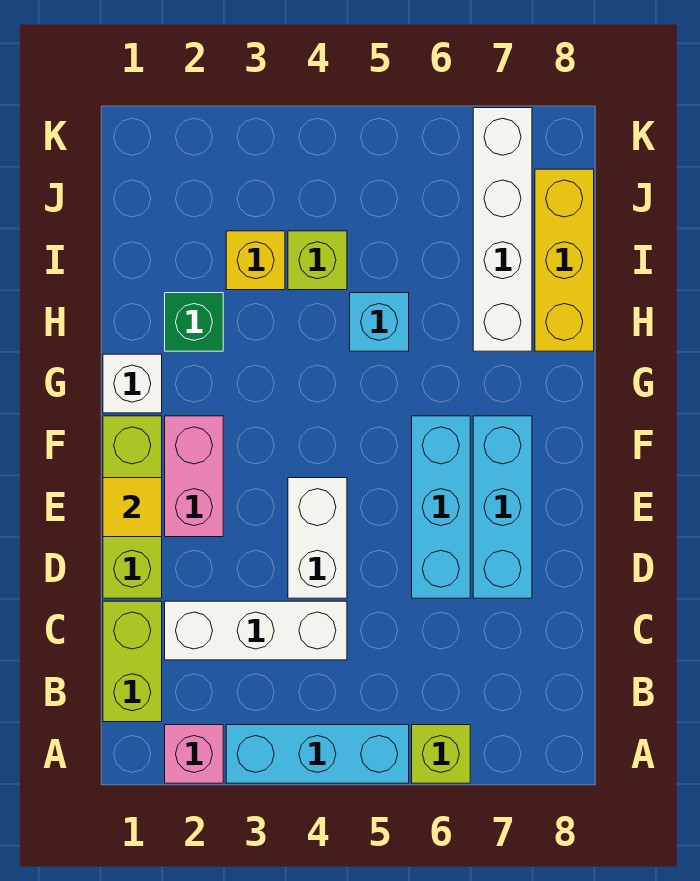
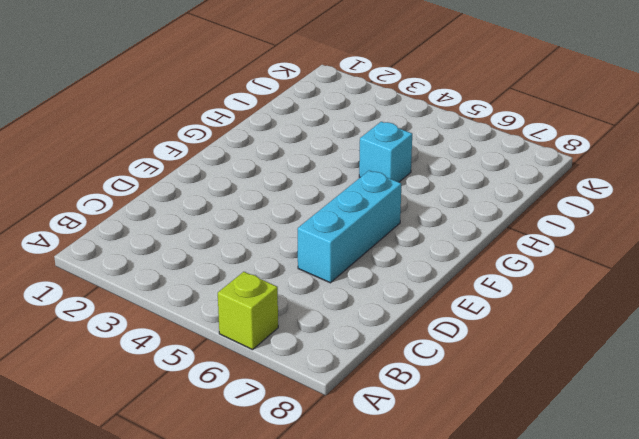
none -> pink brick A2 level 1
none -> cyan brick A3:A5 level 1
none -> lime brick B1:C1 level 1

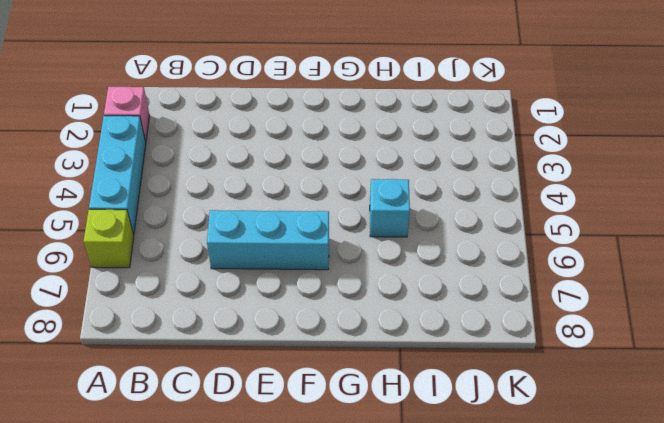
none -> lime brick B1:C1 level 1
none -> white brick C2:C4 level 1
none -> lime brick D1:F1 level 1

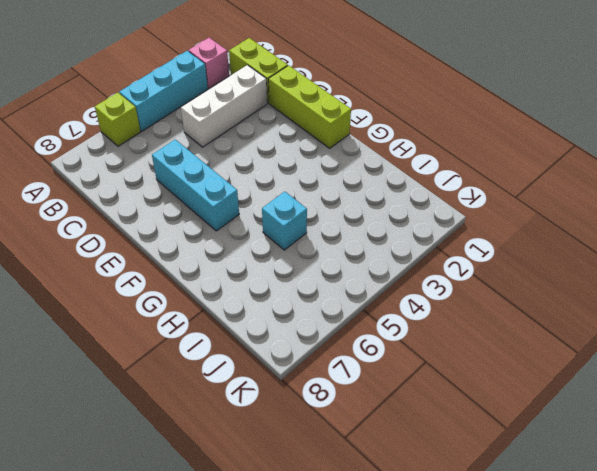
none -> white brick D4:E4 level 1
none -> cyan brick D7:F7 level 1
none -> pink brick E2:F2 level 1

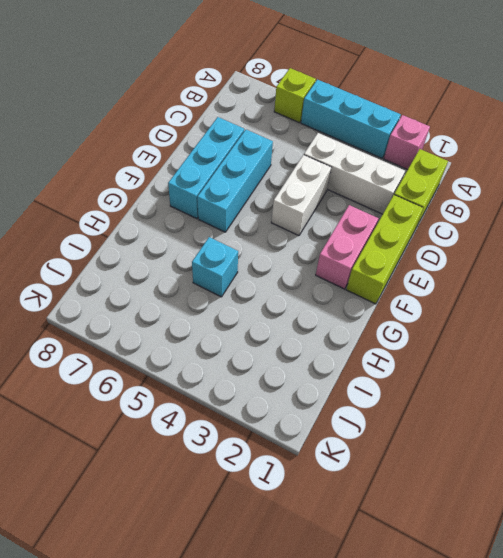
none -> white brick G1 level 1
none -> green brick H2 level 1
none -> white brick H7:K7 level 1

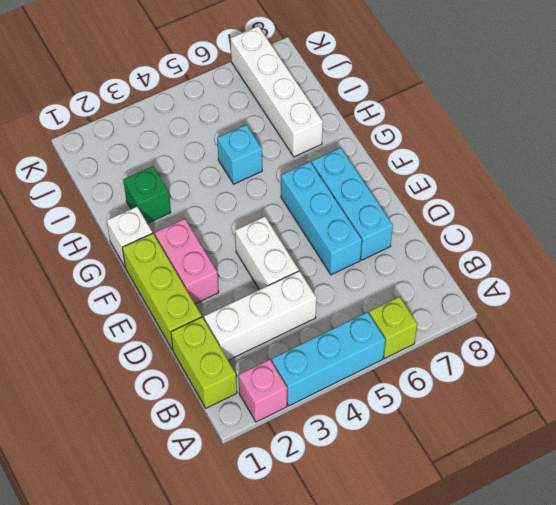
none -> yellow brick H8:J8 level 1
none -> yellow brick I3 level 1
none -> lime brick I4 level 1

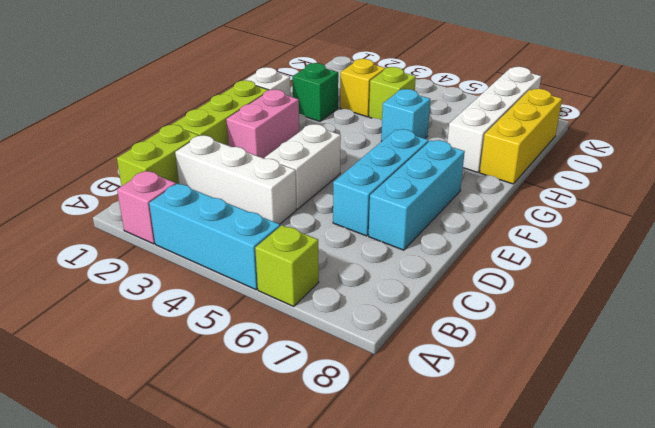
none -> yellow tile E1 level 2

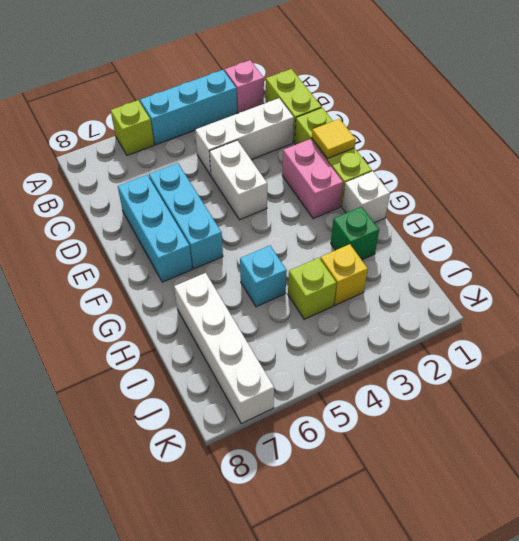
none -> yellow brick H8:J8 level 1

